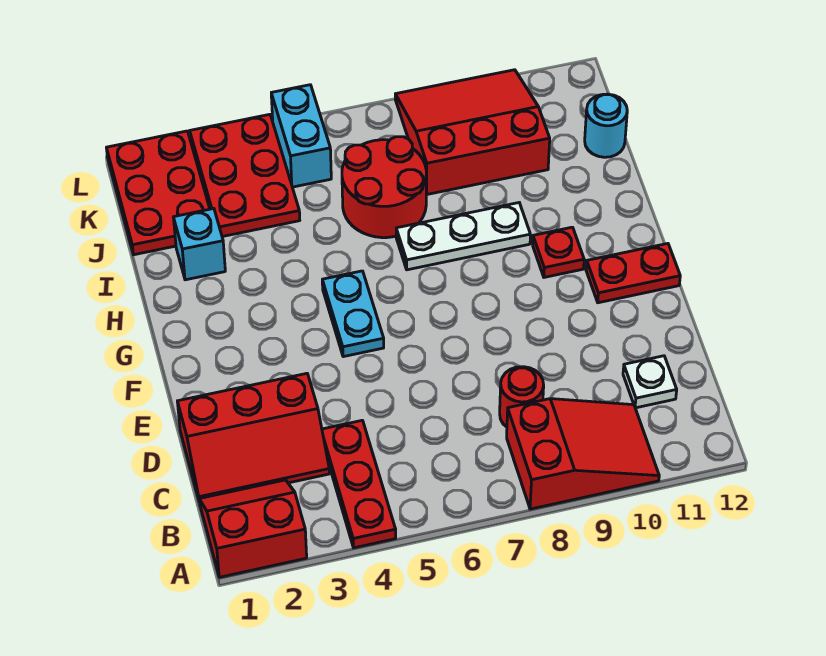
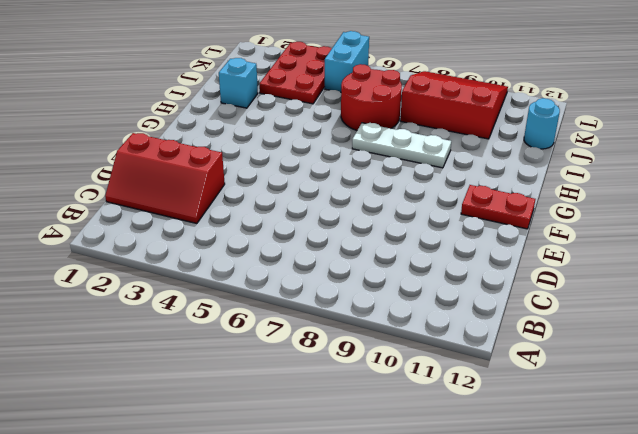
none -> red slope A1:B2 level 1 top A
none -> red plate A4:C4 level 1
none -> red slope A8:B10 level 1 top 8

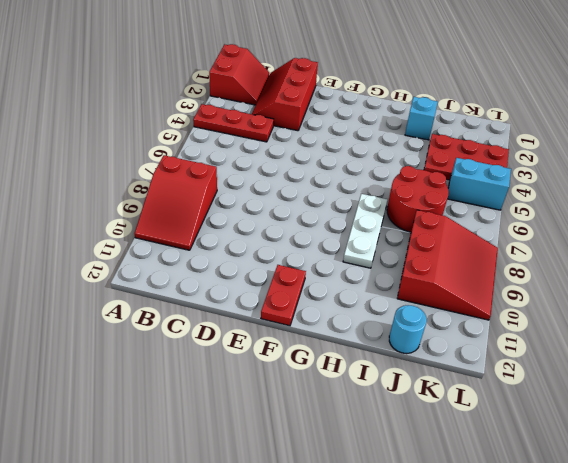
none -> red round brick C8 level 1
none -> white plate C11 level 1
none -> cyan plate F5:G5 level 1

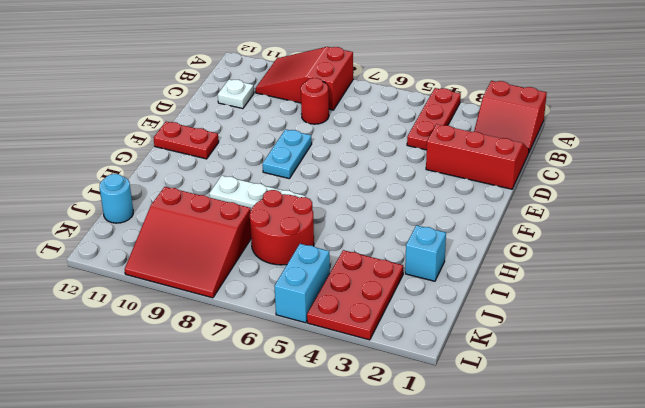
cyan plate E8:F8 level 1 -> cyan plate F5:G5 level 1
none -> red plate G10 level 1
none -> red plate J1:L2 level 1

